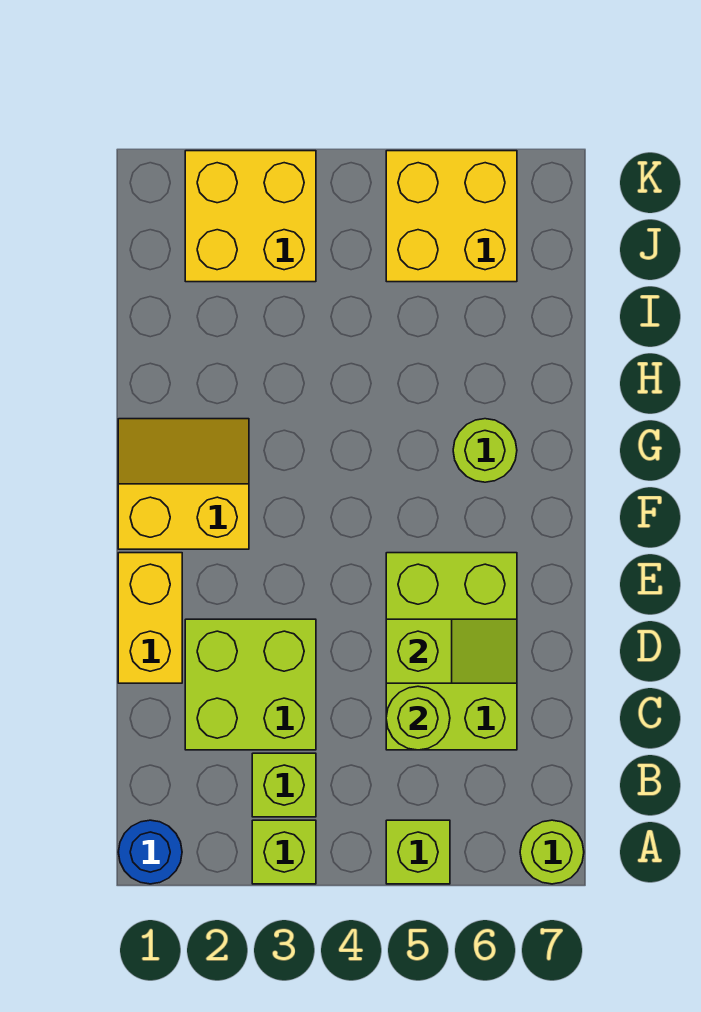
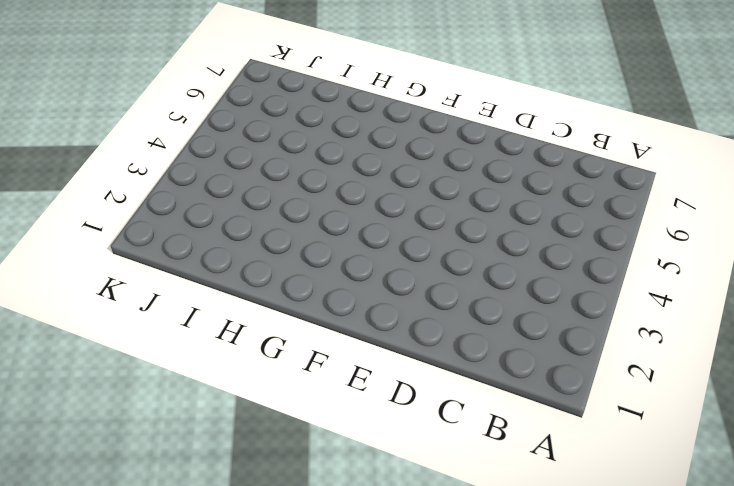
none -> blue round brick A1 level 1
none -> lime brick A3 level 1
none -> lime brick A5 level 1

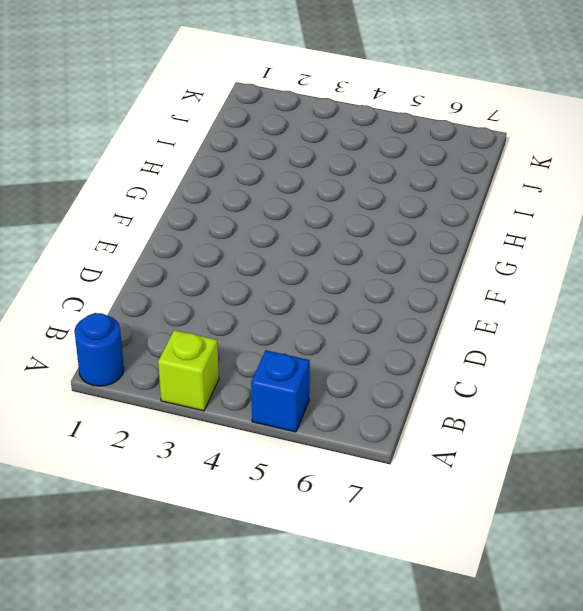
blue brick A5 level 1 -> lime brick A5 level 1
none -> lime round brick A7 level 1
none -> lime brick B3 level 1
none -> lime brick C2:D3 level 1

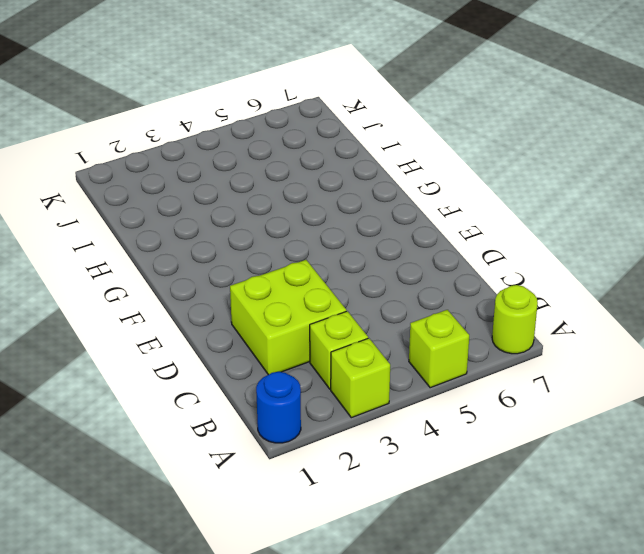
none -> lime brick C5:E6 level 1
none -> yellow brick D1:E1 level 1
none -> yellow slope F1:G2 level 1 top F

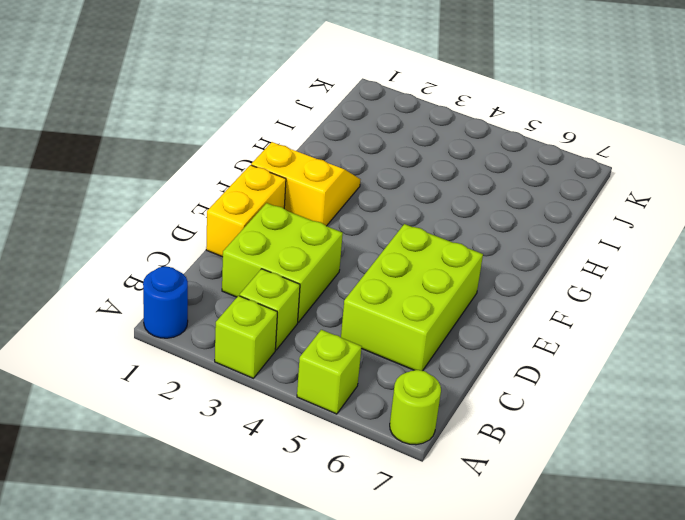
none -> lime round brick G6 level 1
none -> yellow brick J2:K3 level 1
none -> yellow brick J5:K6 level 1

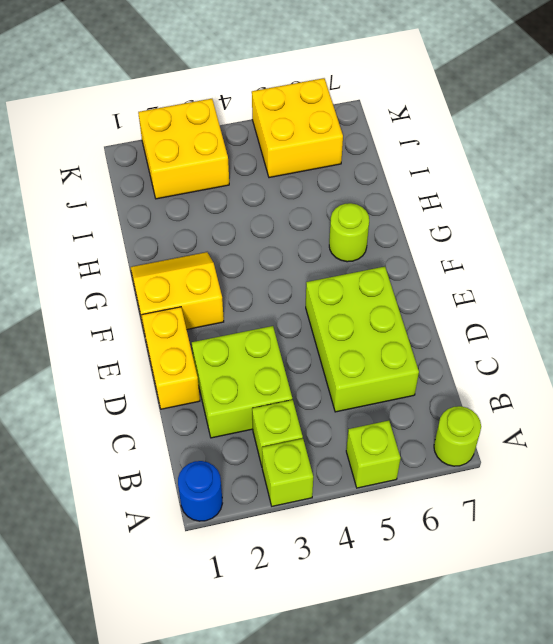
none -> lime round brick C5 level 2
none -> lime slope D5:D6 level 2 top 5

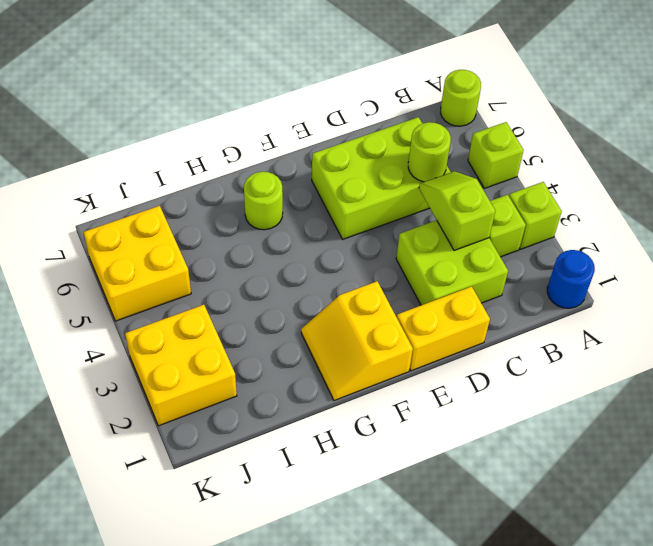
lime slope C3:C4 level 2 top 3 -> lime slope D5:D6 level 2 top 5

